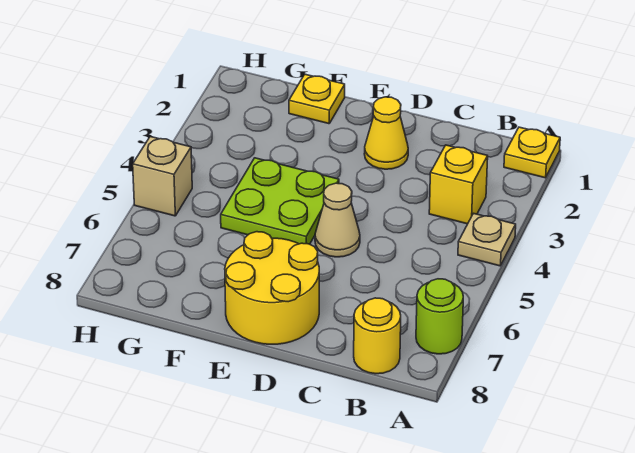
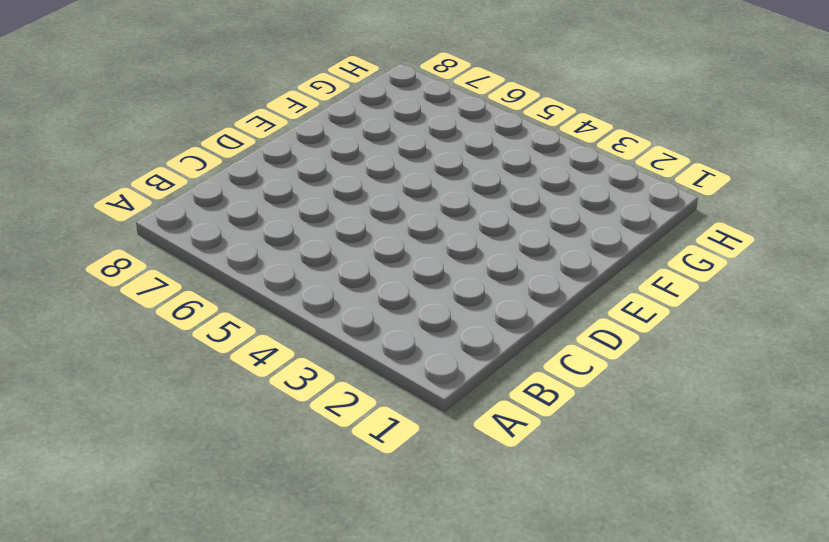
none -> yellow plate A1 level 1
none -> tan plate A4 level 1

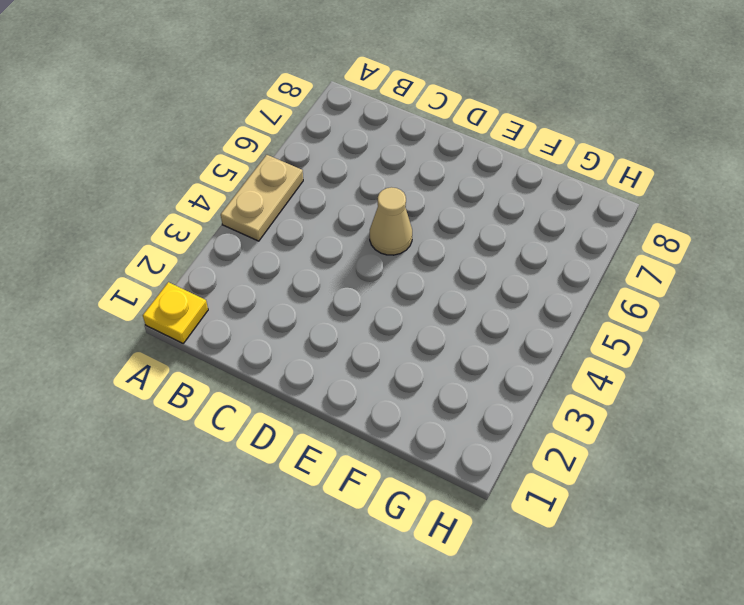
tan plate A4:A5 level 1 -> tan plate A4 level 1
none -> lime round brick A7 level 1
none -> yellow brick B3 level 1

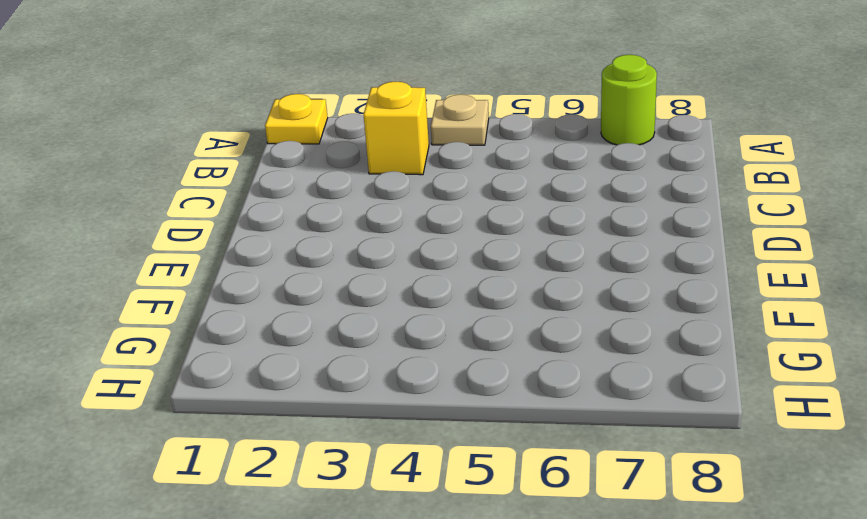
none -> yellow round brick B8 level 1
none -> yellow cone D2 level 1

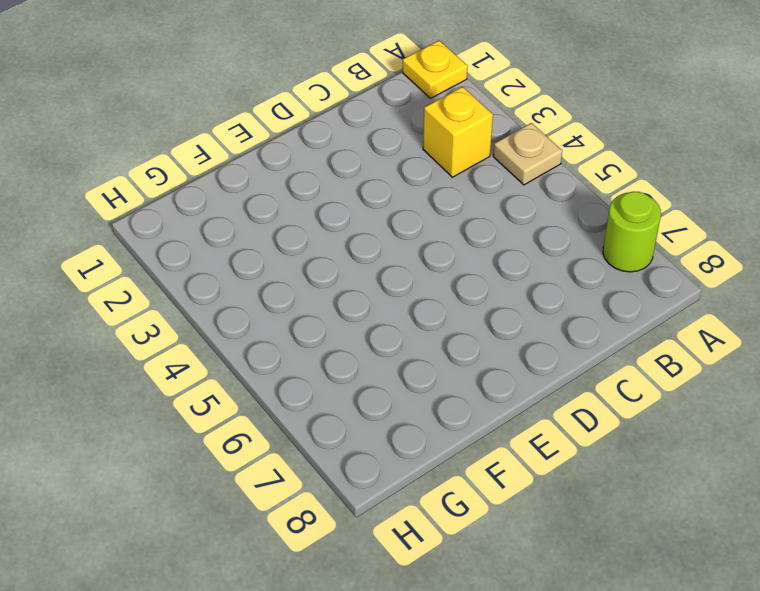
none -> yellow round brick B8 level 1
none -> yellow cone D2 level 1

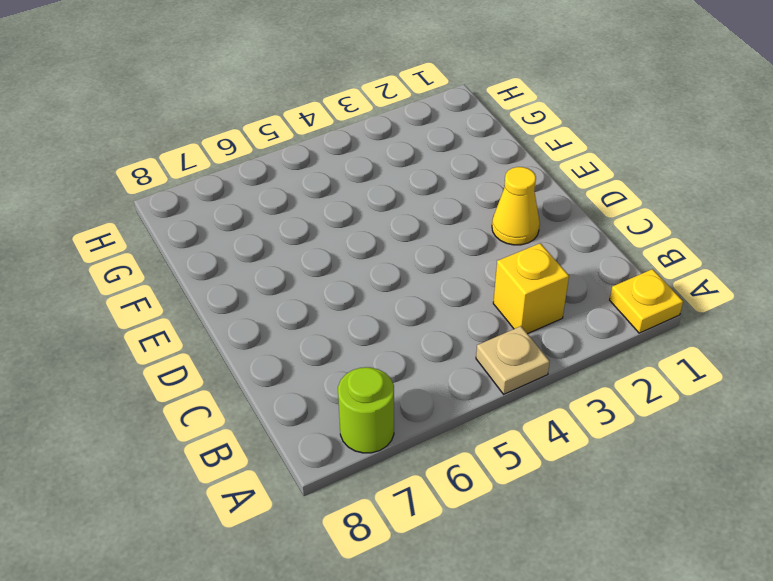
none -> yellow round brick B8 level 1
none -> tan cone D5 level 1

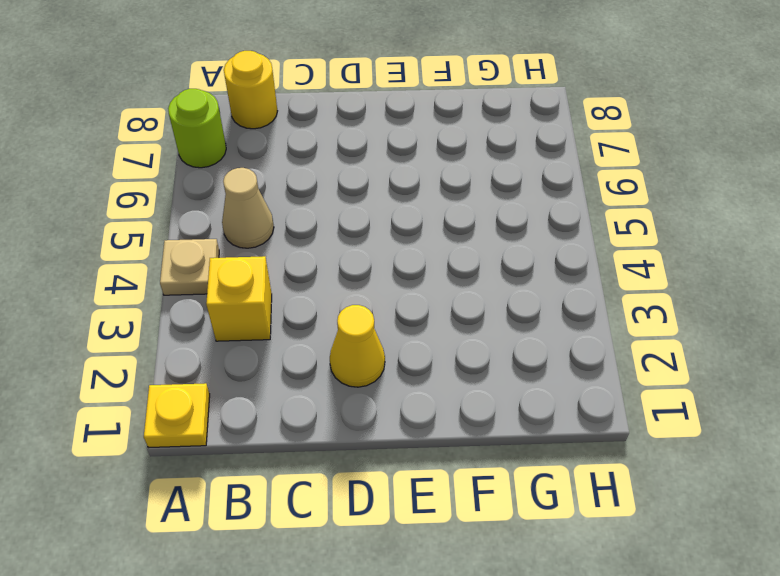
tan cone B5 level 1 -> tan cone D5 level 1
none -> yellow round brick D7:E8 level 1
none -> lime plate E4:F5 level 1

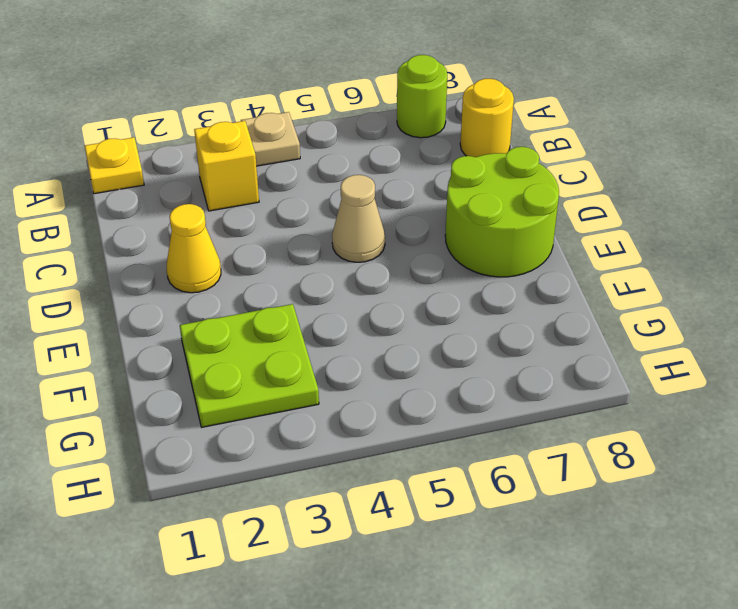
lime round brick D7:E8 level 1 -> yellow round brick D7:E8 level 1
lime plate F2:G3 level 1 -> lime plate E4:F5 level 1
none -> yellow plate F1 level 1
none -> tan brick H5 level 1

